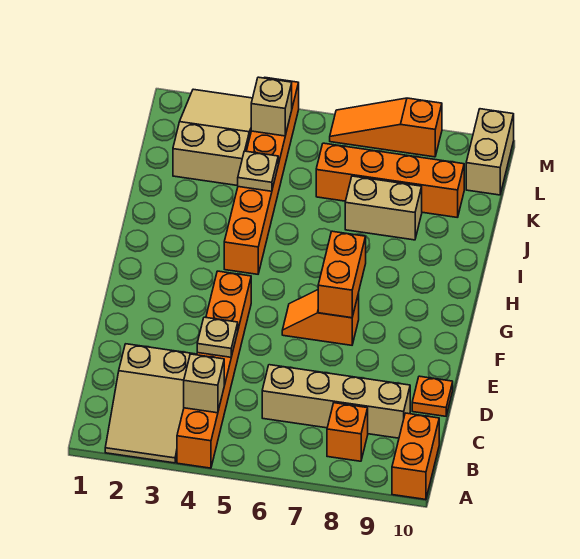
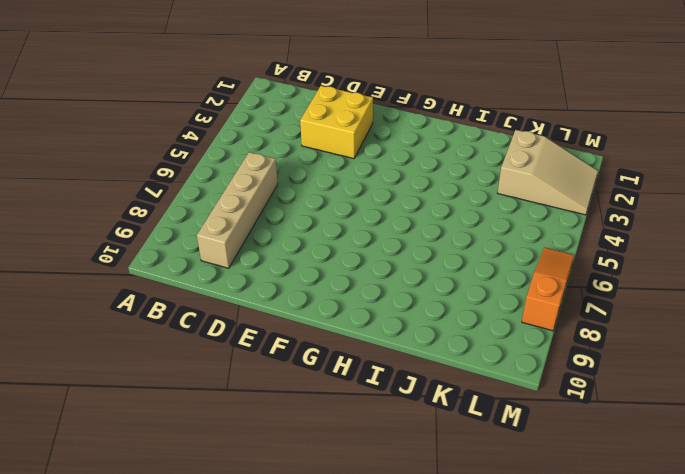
yellow brick D2:E3 level 1 -> none
none -> tan slope A2:C3 level 1 top C
none -> orange brick A4:F4 level 1
none -> orange brick A10:B10 level 1

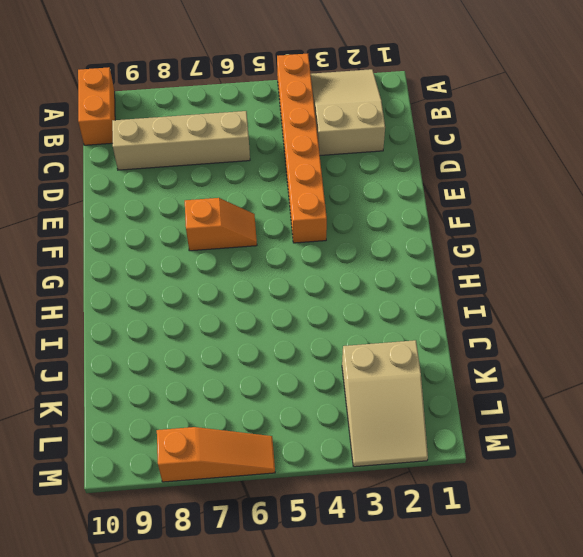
none -> orange brick B8 level 1
none -> orange plate D10 level 1
none -> orange brick H4:M4 level 1

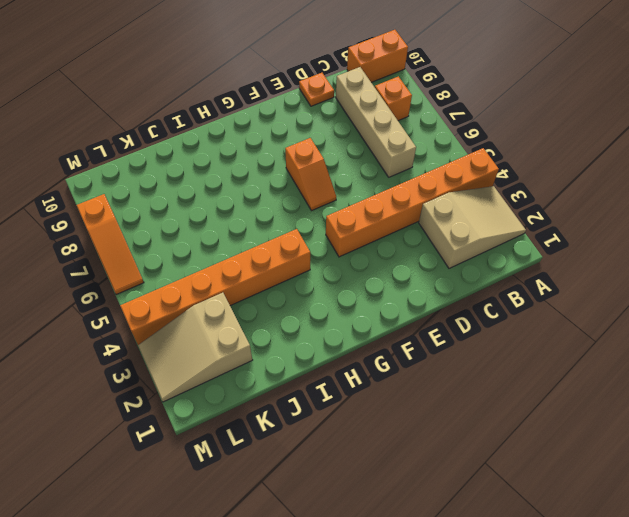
none -> tan brick J7:J8 level 1
none -> orange brick K6:K9 level 1
none -> tan brick L10:M10 level 1

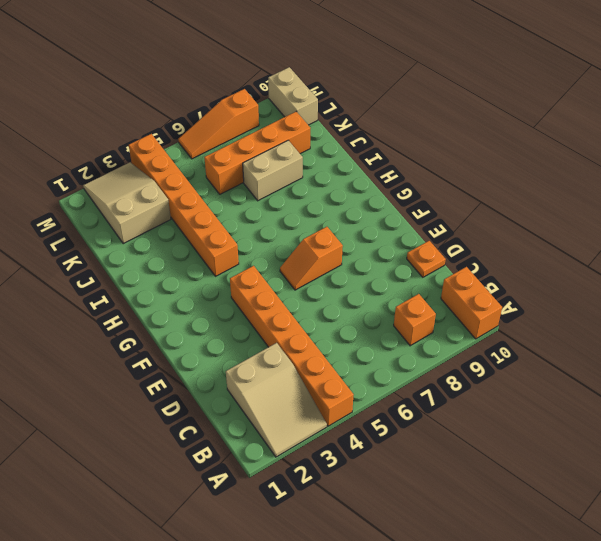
none -> tan brick C6:C9 level 1
none -> tan brick B4 level 2
none -> tan plate D4 level 2

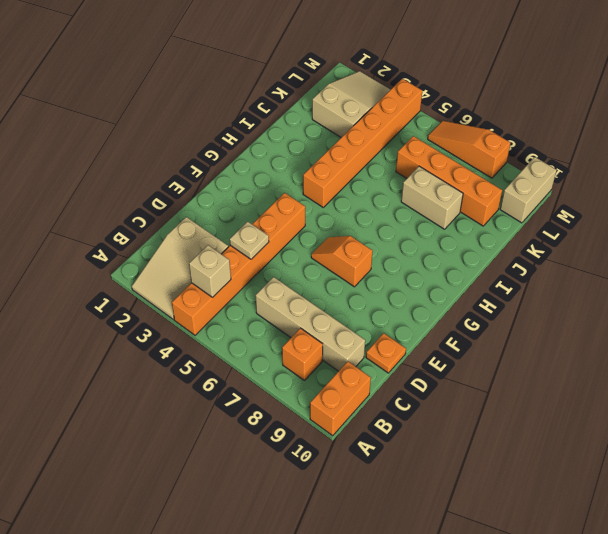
none -> orange brick F7:G7 level 2
none -> tan plate J4 level 2
none -> tan brick L4 level 2

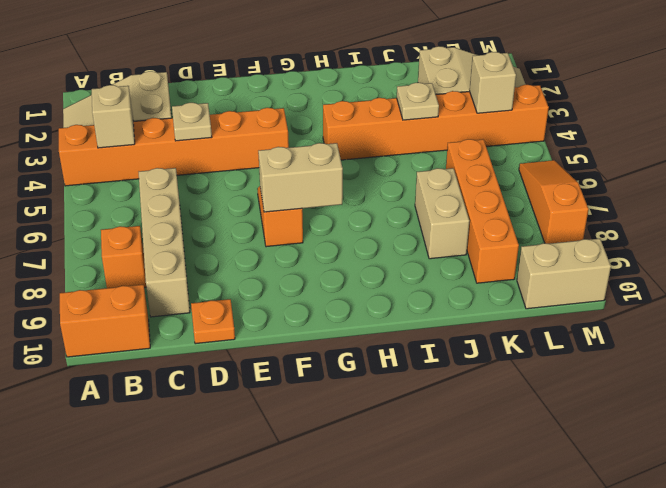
tan brick F7:G7 level 2 -> orange brick F7:G7 level 2

